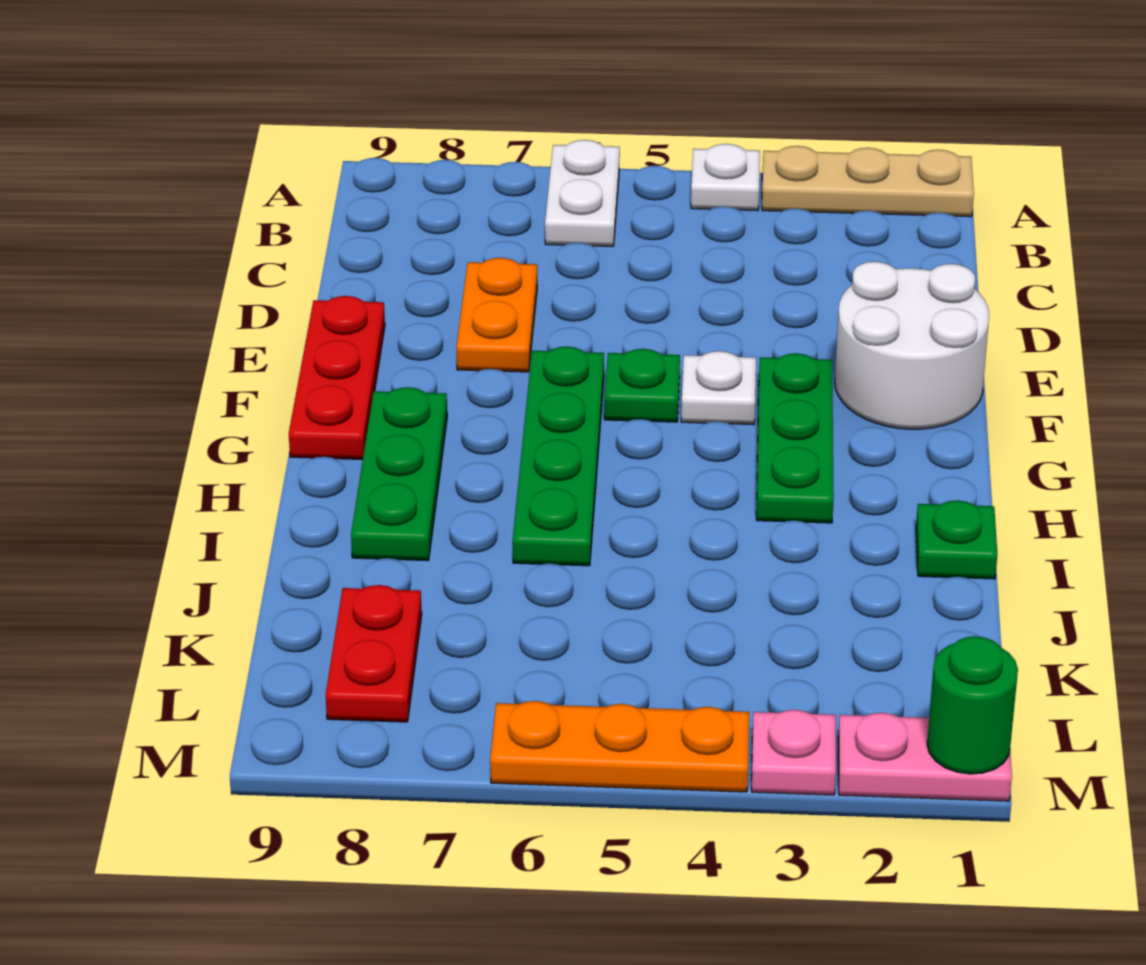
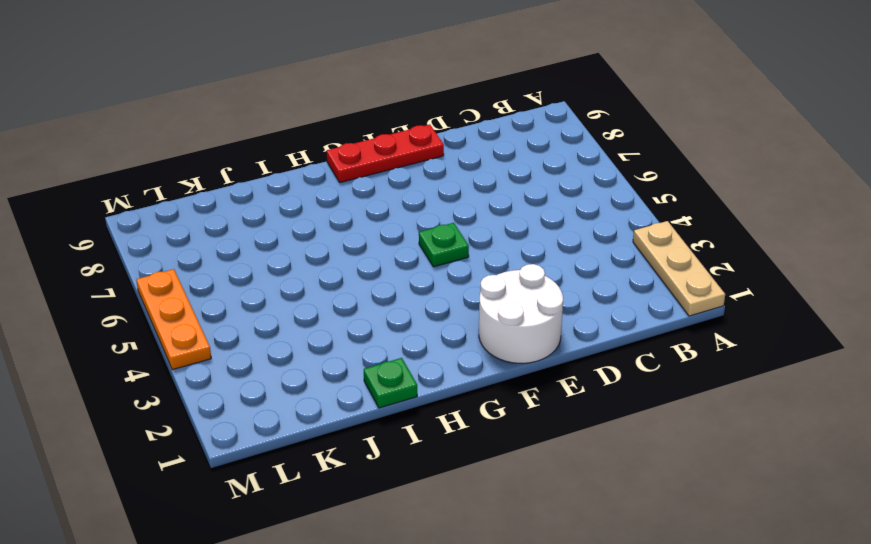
none -> white plate A4 level 1
none -> white plate A6:B6 level 1
none -> orange plate D7:E7 level 1

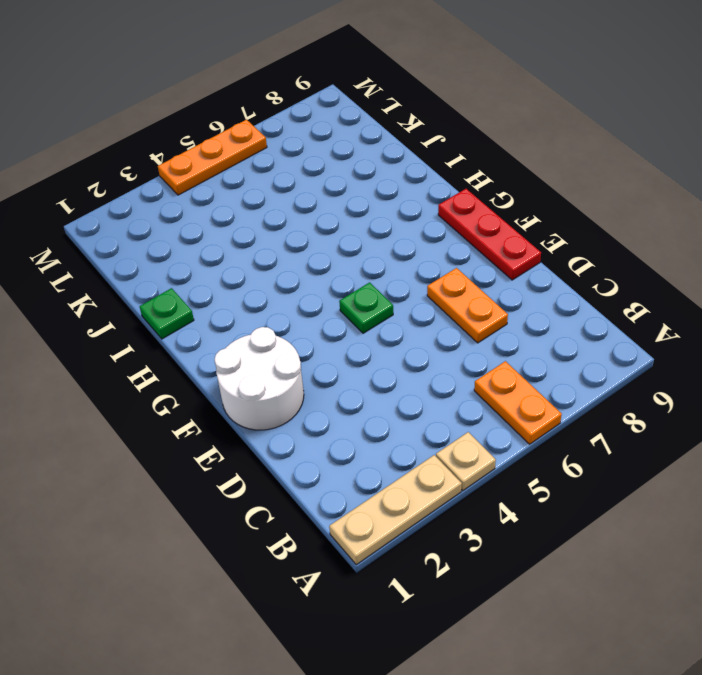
tan plate A4 level 1 -> white plate A4 level 1
orange plate A6:B6 level 1 -> white plate A6:B6 level 1
none -> green plate F3:H3 level 1
none -> white plate F4 level 1
none -> green plate F6:I6 level 1

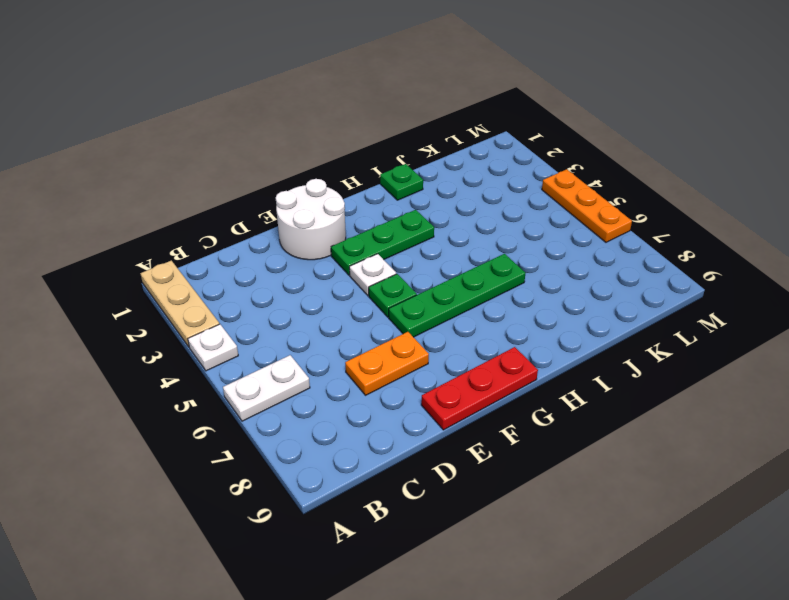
none -> green plate G8:I8 level 1
none -> red plate K8:L8 level 1
none -> pink plate M1:M2 level 1

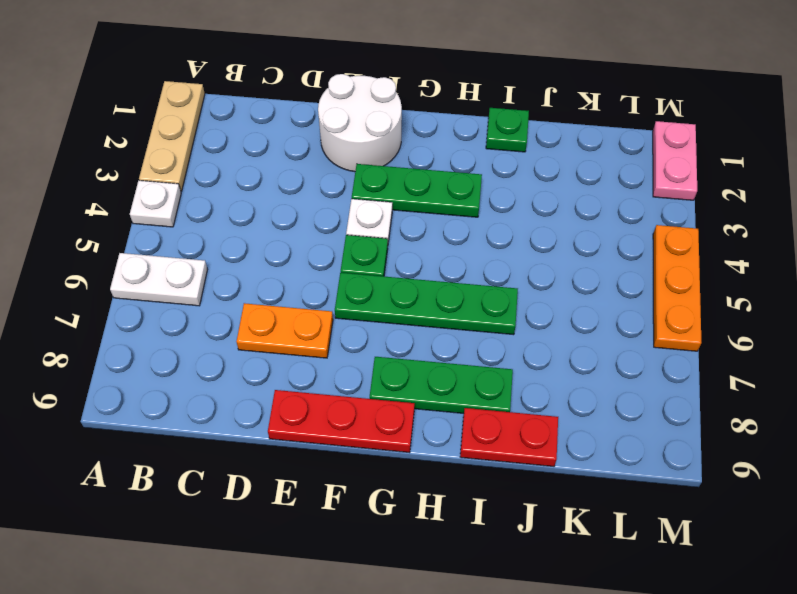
red plate I9:J9 level 1 -> red plate K8:L8 level 1
none -> pink plate M3 level 1
none -> green round brick M1 level 2

